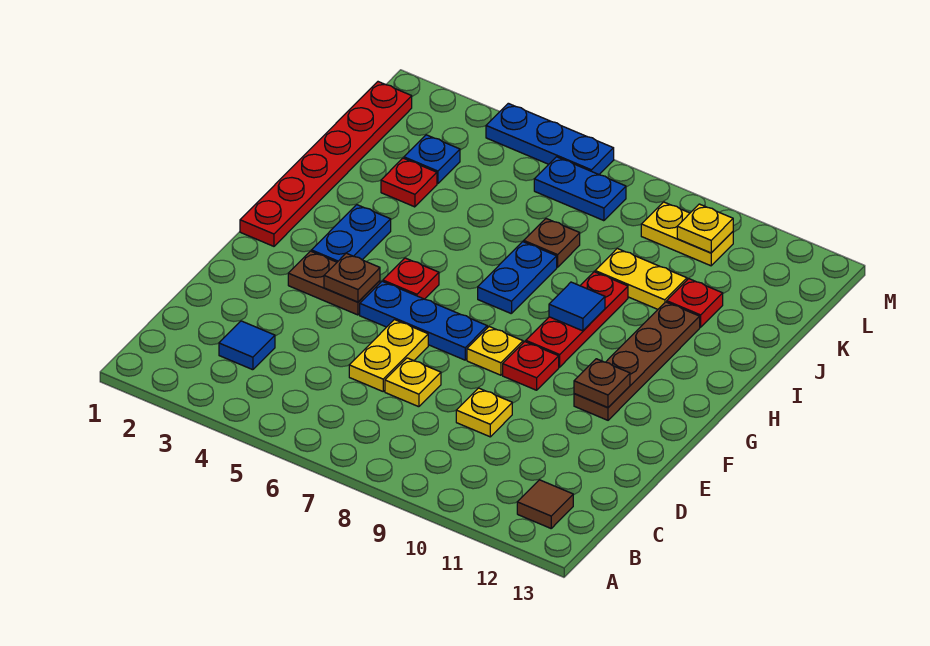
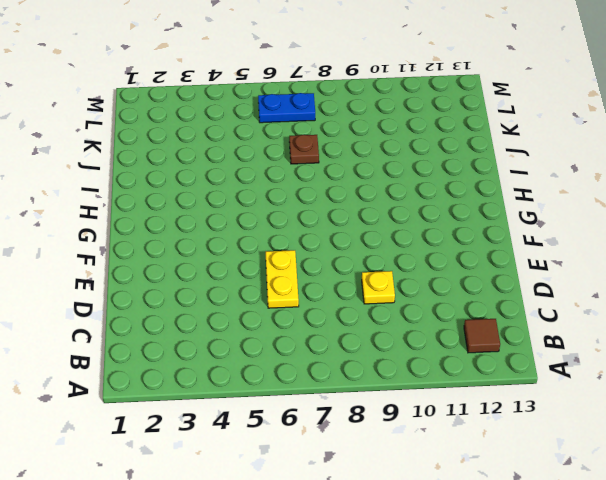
none -> blue tile C3 level 1
none -> yellow plate D7 level 1
none -> brown plate F3:F4 level 1

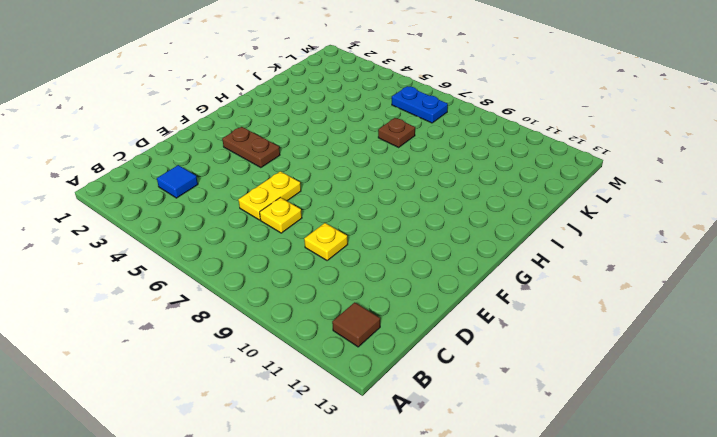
none -> blue plate F5:F7 level 1
none -> yellow plate F8 level 1
none -> red plate F9 level 1

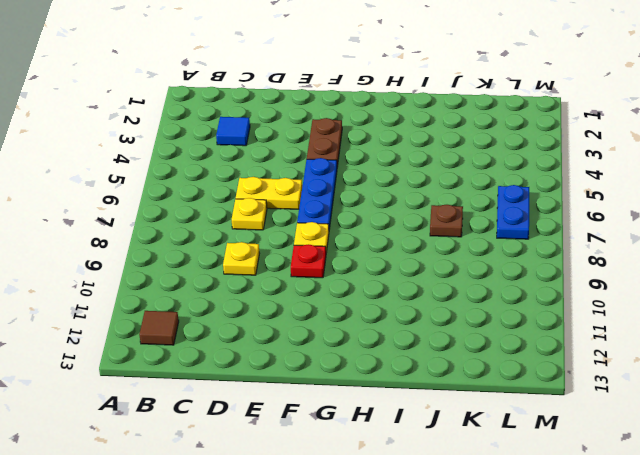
none -> brown plate F11:I11 level 1
none -> red plate G1:L1 level 1
none -> blue plate G3:H3 level 1

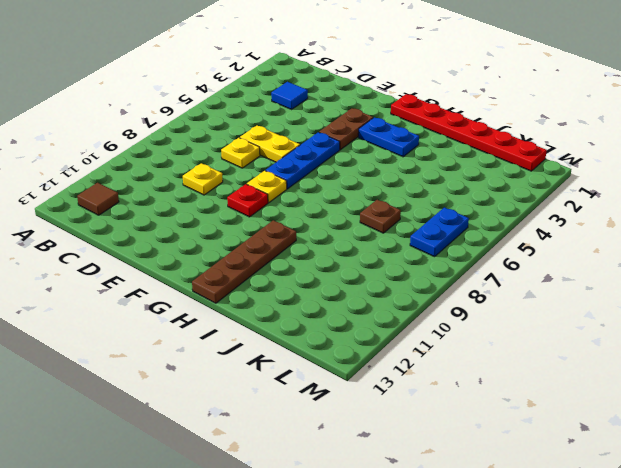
brown plate H10:H13 level 1 -> brown plate F11:I11 level 1
none -> red plate G5 level 1
none -> red plate G9:I9 level 1
none -> blue plate H7:I7 level 1

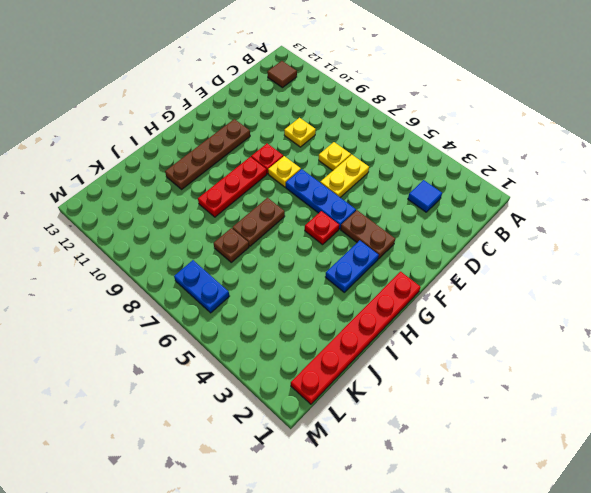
brown plate H7:I7 level 1 -> blue plate H7:I7 level 1
none -> red plate J3 level 1
none -> yellow plate J9:J10 level 1
none -> red plate J11 level 1

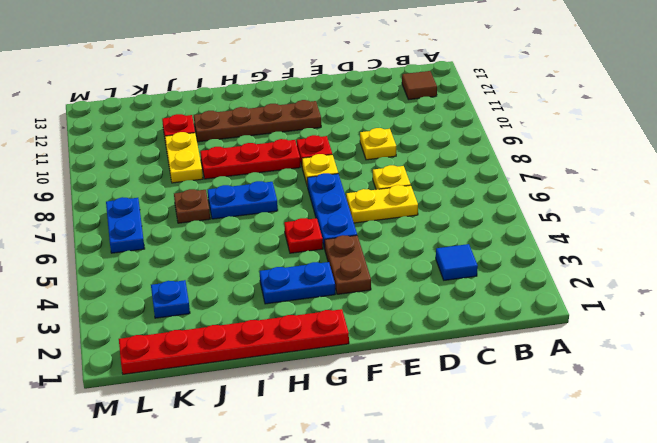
none -> red plate J3 level 1
none -> yellow plate L9:L10 level 1
none -> blue plate M4:M6 level 1

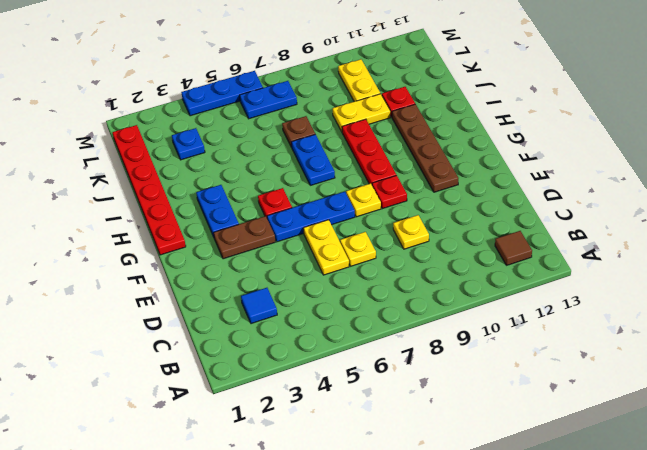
yellow plate K10:L10 level 1 -> yellow plate L9:L10 level 1
none -> red plate J3 level 1
none -> brown plate F4 level 2
none -> brown plate F11 level 2

